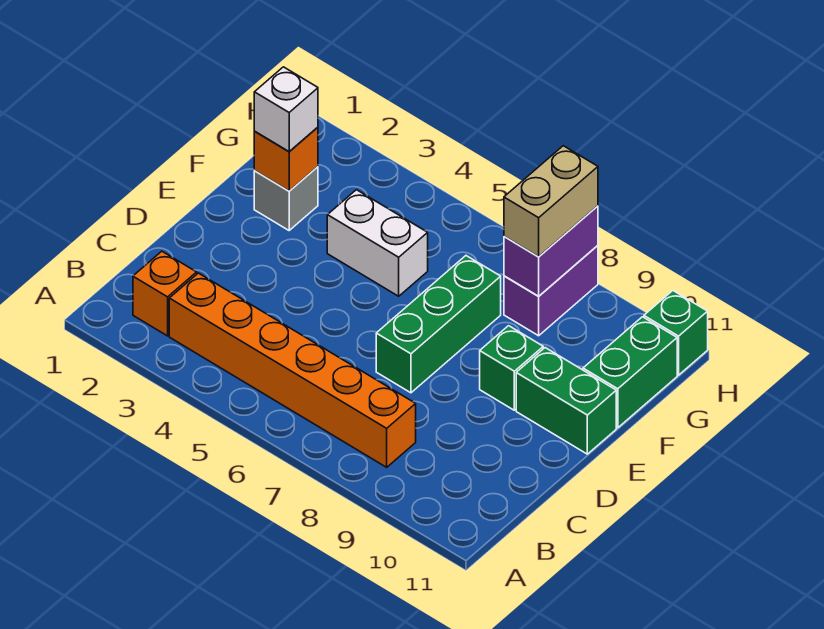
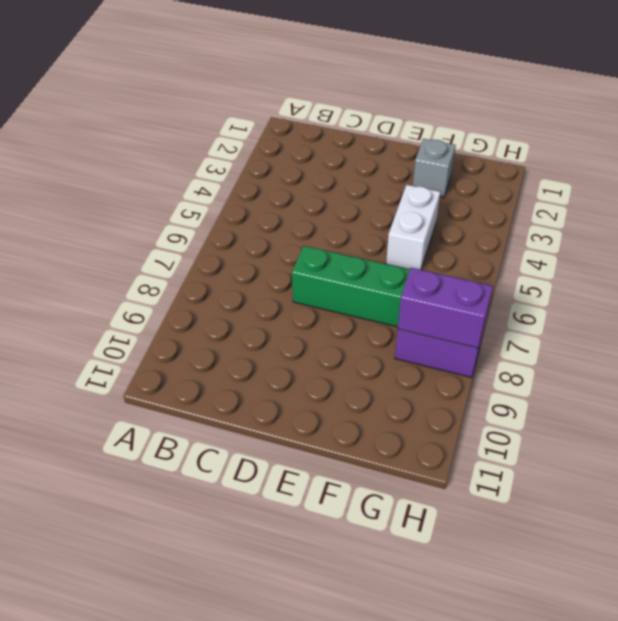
none -> orange brick B2 level 1
none -> orange brick B3:B8 level 1
none -> green brick E9 level 1

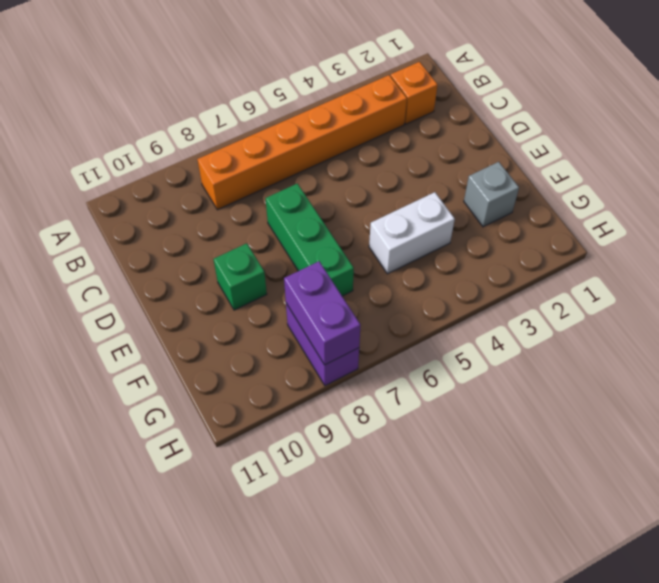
none -> green brick E10:E11 level 1
none -> green brick F11:G11 level 1
none -> green brick H11 level 1

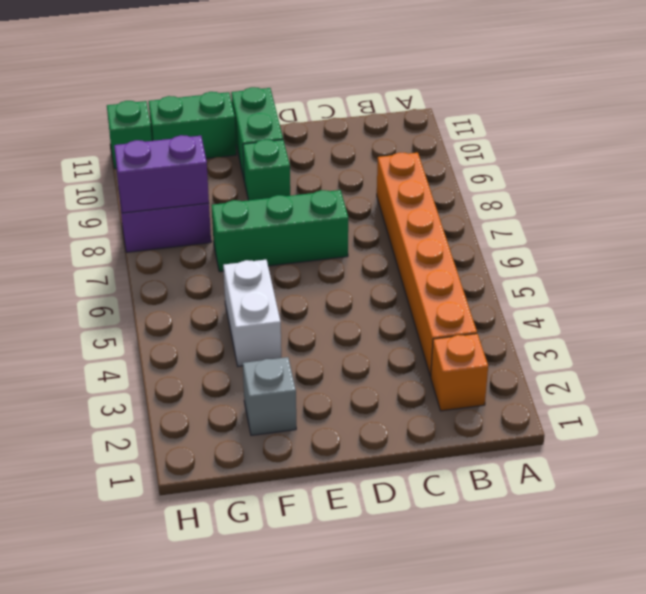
none -> orange brick F2 level 2
none -> white brick F2 level 3
none -> tan brick G8:H8 level 3

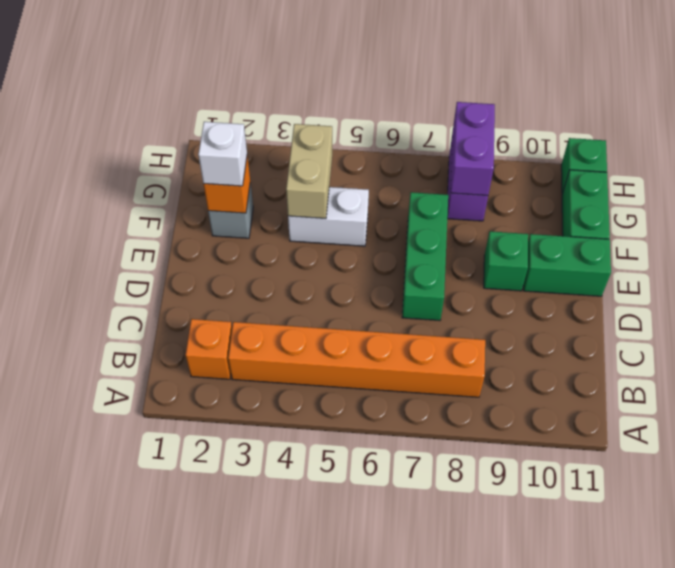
tan brick F4:G4 level 2 -> tan brick G8:H8 level 3

